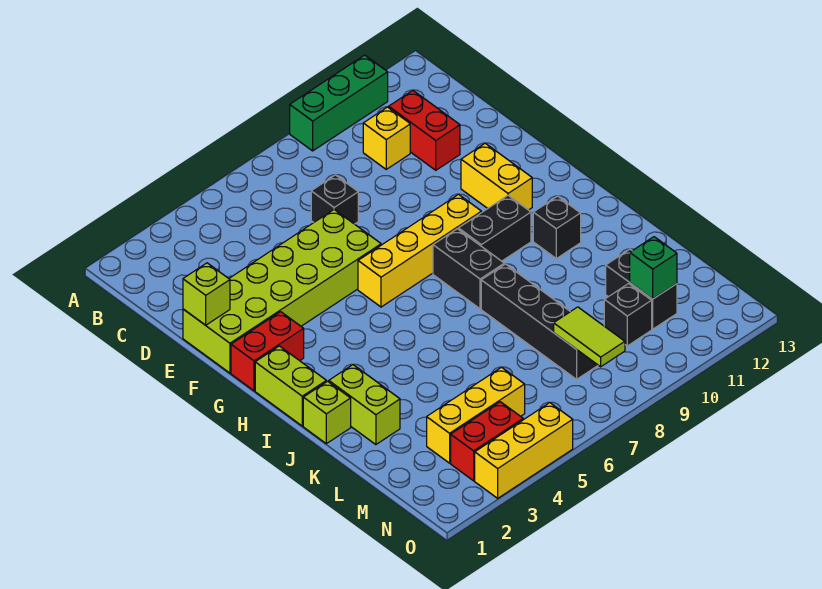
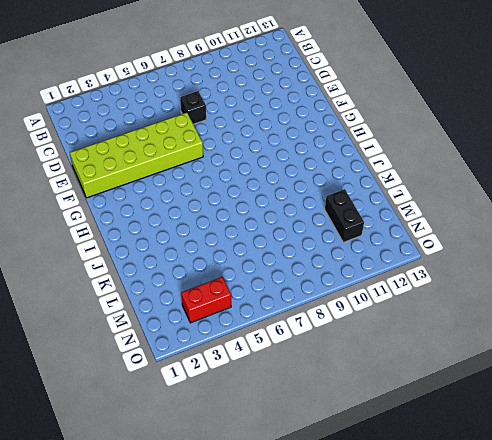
none -> green brick A9:A11 level 1
none -> yellow brick C10 level 1
none -> red brick C11:D11 level 1

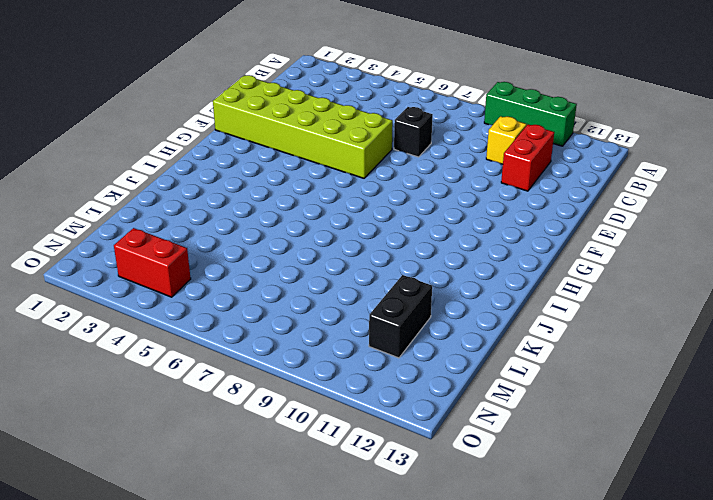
none -> yellow brick F11:G11 level 1
none -> red brick G1:G2 level 1
none -> yellow brick G6:G9 level 1

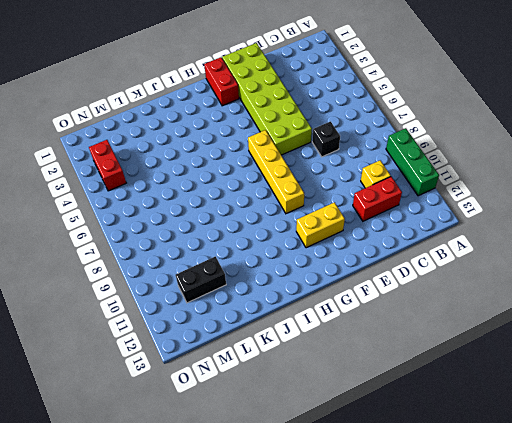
none -> lime brick H1:I1 level 1
none -> black brick H8:I8 level 1
none -> black brick H9:H10 level 1

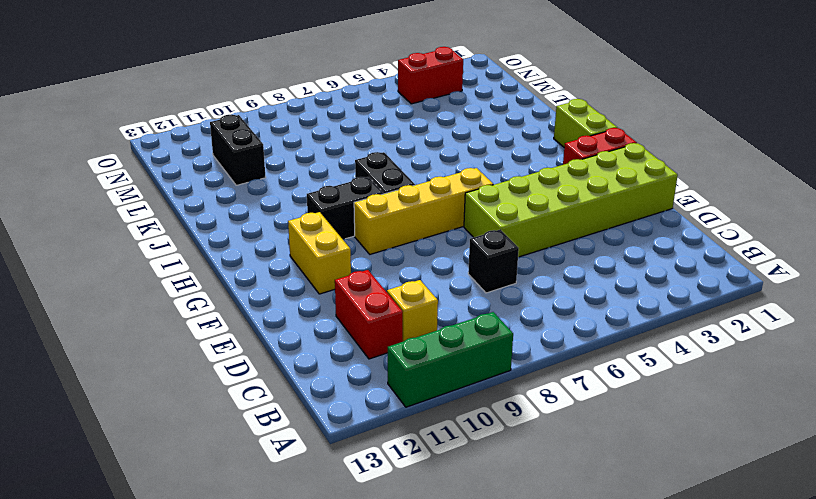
none -> black brick I11 level 1
none -> lime brick J1 level 1
none -> lime brick J2:K2 level 1

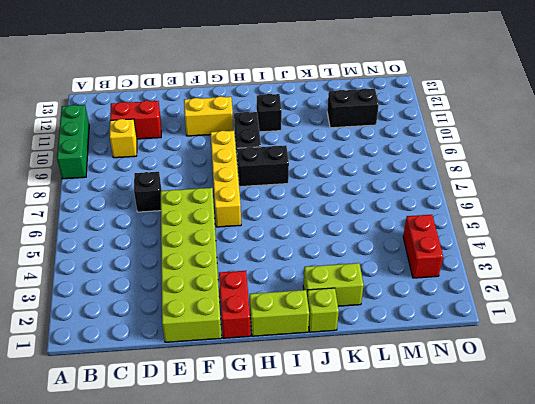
none -> black brick J8:M8 level 1
none -> yellow brick M3:M5 level 1
none -> black brick M10 level 1

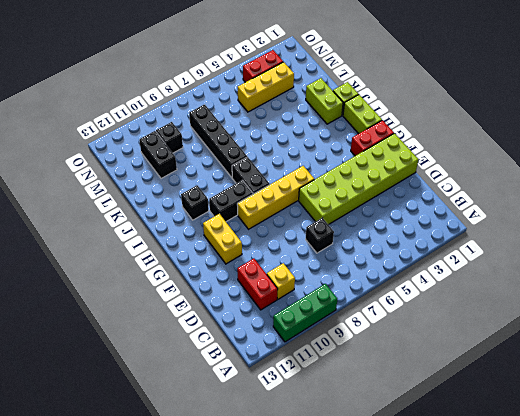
none -> yellow brick O3:O5 level 1
none -> lime brick E1 level 2
none -> lime tile M8:N8 level 2

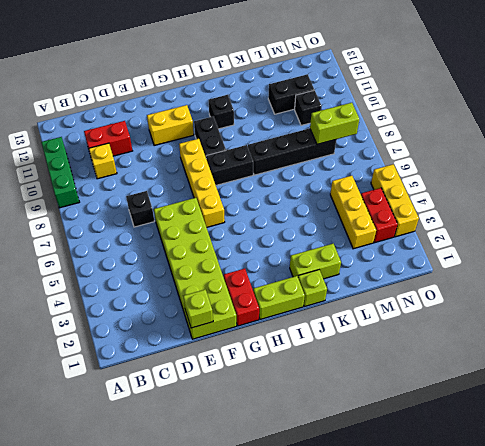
lime brick M8:N8 level 2 -> lime tile M8:N8 level 2
none -> green brick M11 level 2

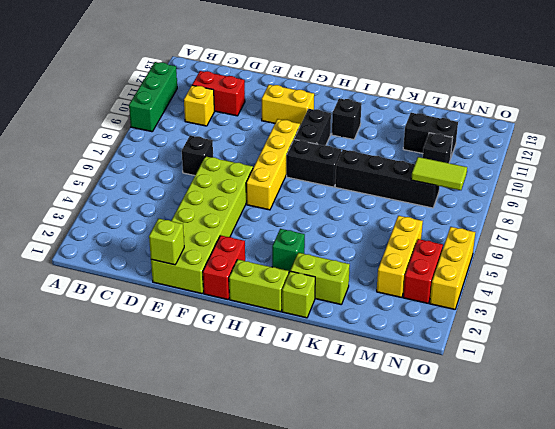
green brick I3 level 1 -> green brick M11 level 2

